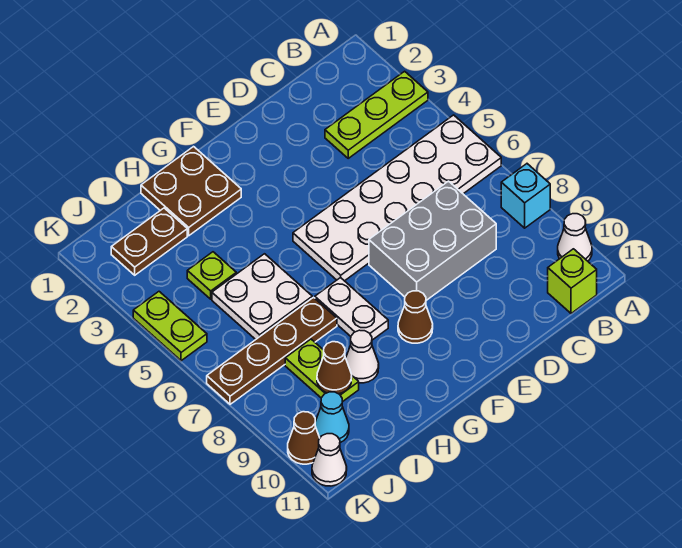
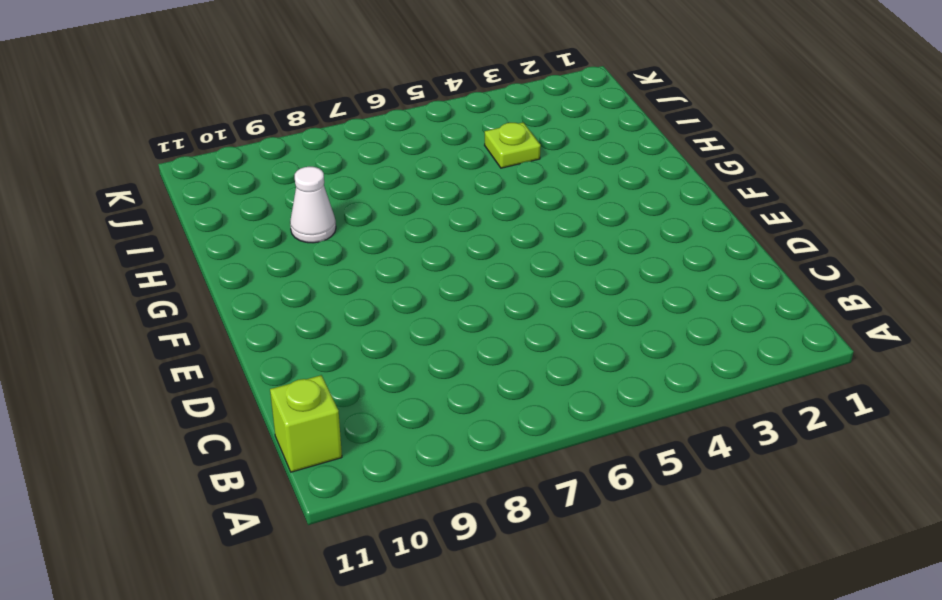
none -> lime plate A3:C3 level 1
none -> white plate A5:F6 level 1
none -> cyan brick A8 level 1

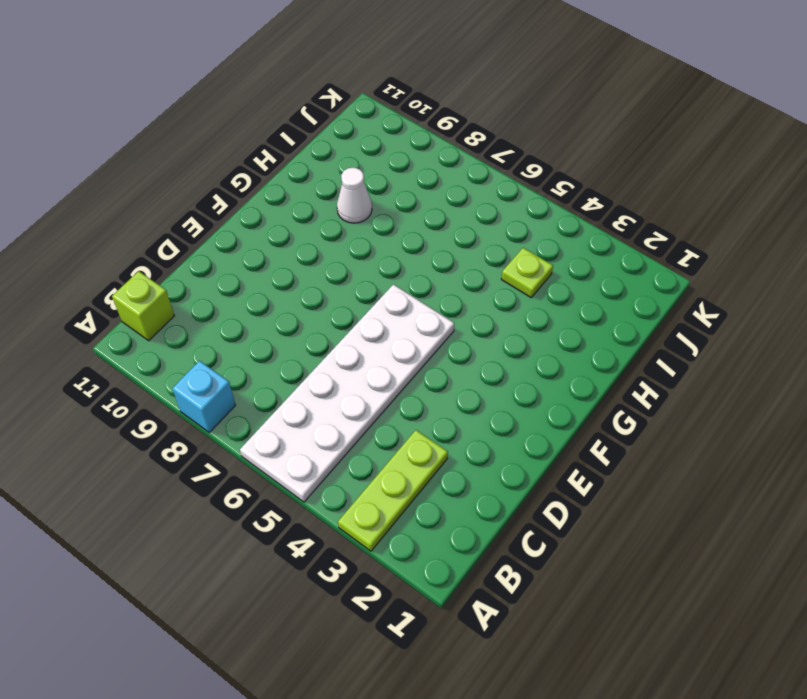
none -> white cone A10 level 1
none -> grey brick C7:E8 level 1
none -> brown cone F9 level 1

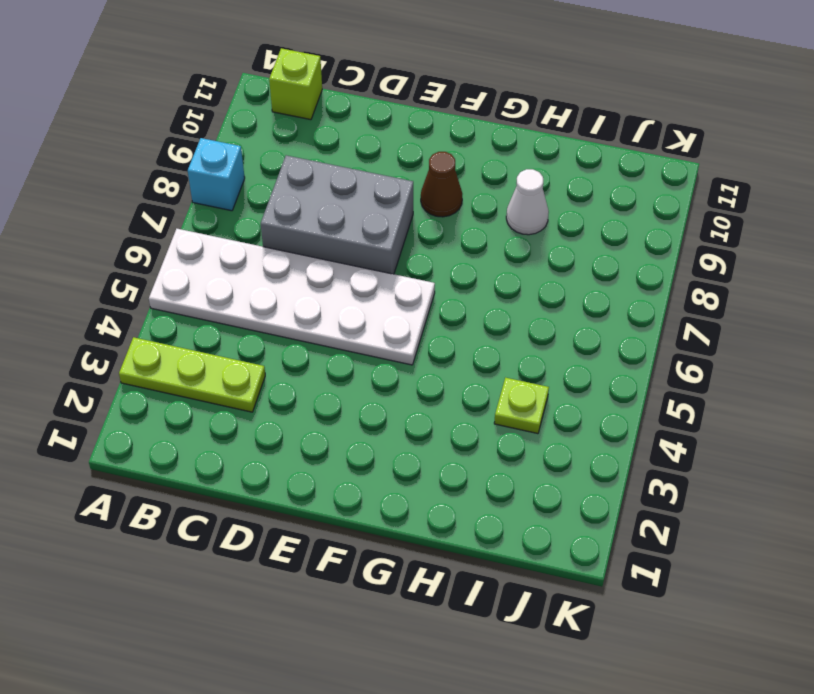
none -> white cone A10 level 1
none -> brown plate G1:H2 level 1
none -> white plate G7:G8 level 1

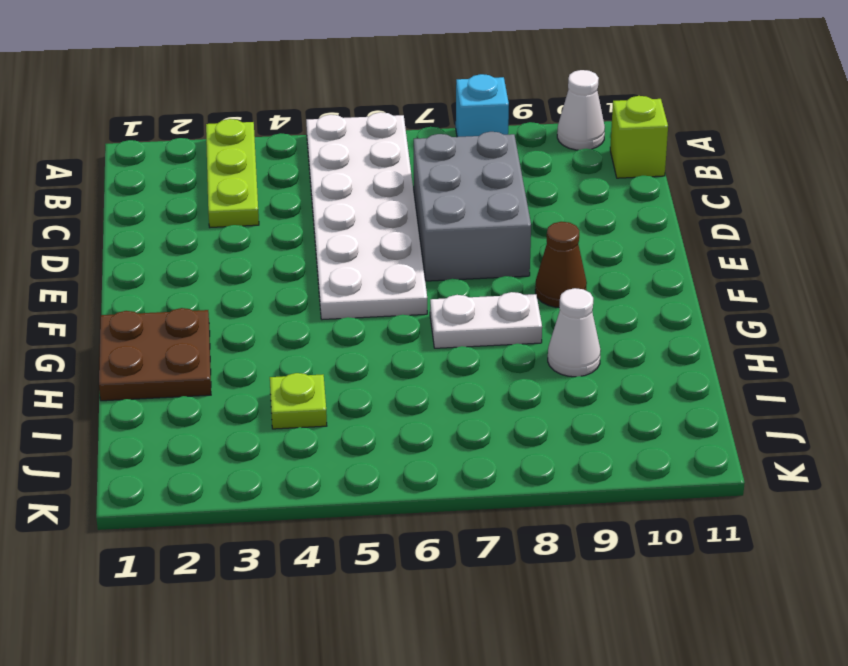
none -> white plate H5:I6 level 1
none -> brown plate H7:K7 level 1
none -> brown plate I2:J2 level 1

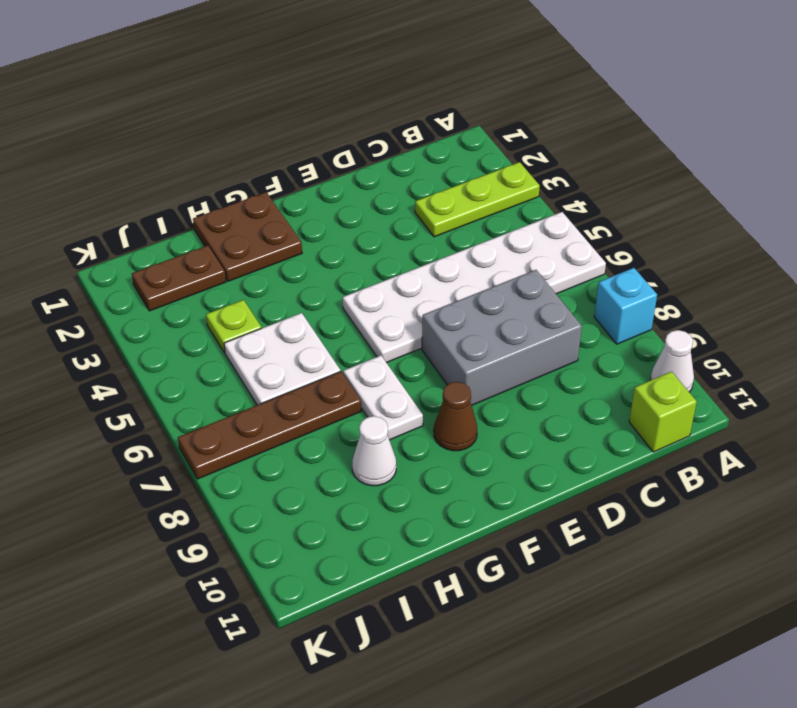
none -> lime plate I8:I9 level 1
none -> cyan cone J10 level 1
none -> lime plate K4:K5 level 1

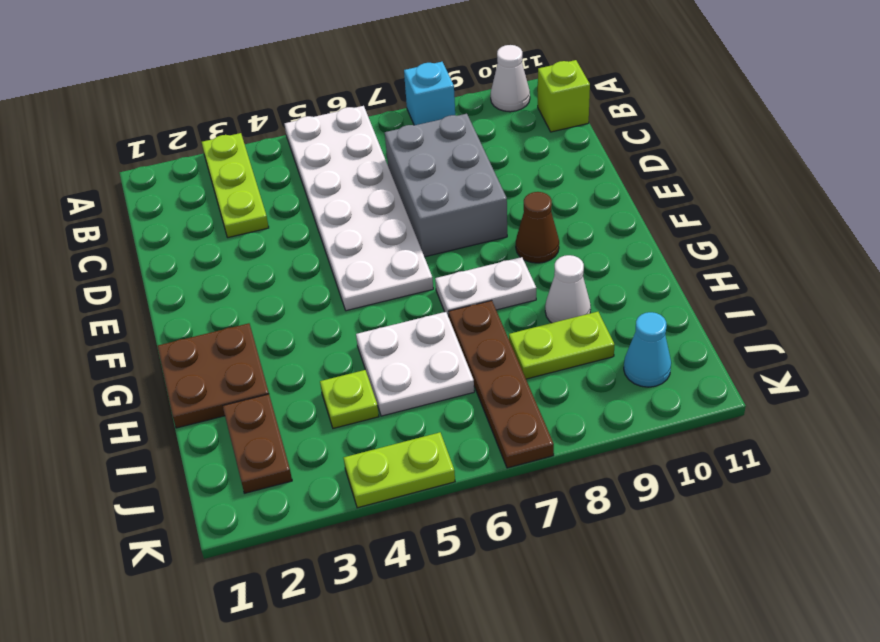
none -> brown cone K10 level 1
none -> white cone K11 level 1
none -> brown cone I9 level 2

